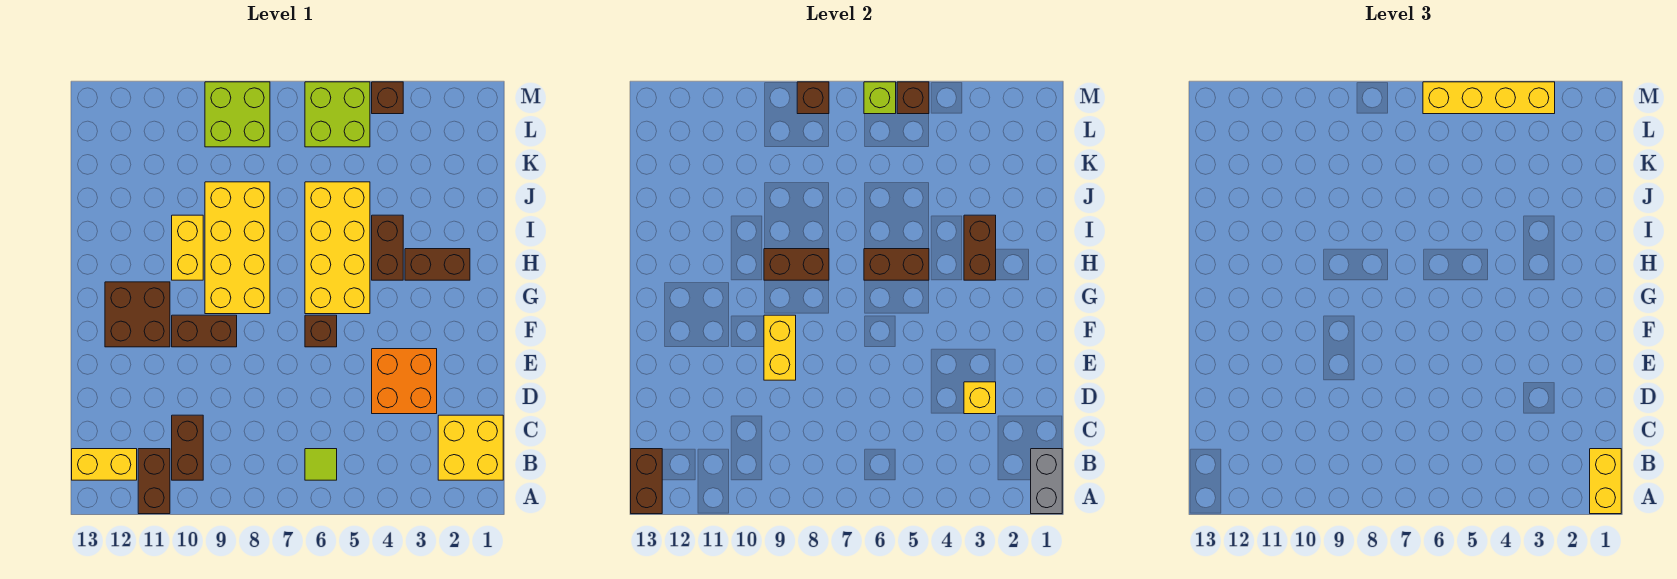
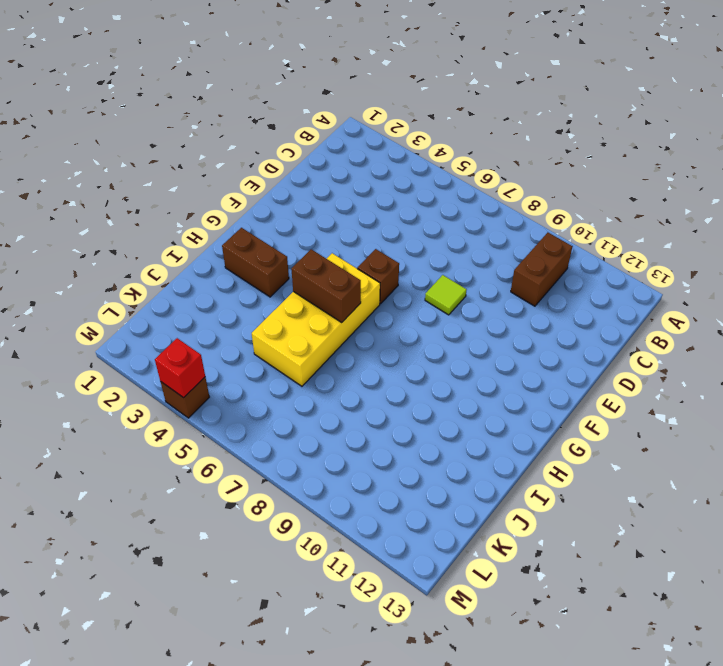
lime tile E8 level 1 -> lime tile B6 level 1
red brick M4 level 2 -> none
none -> brown brick A11:B11 level 1
none -> yellow brick B1:C2 level 1
none -> yellow brick B12:B13 level 1

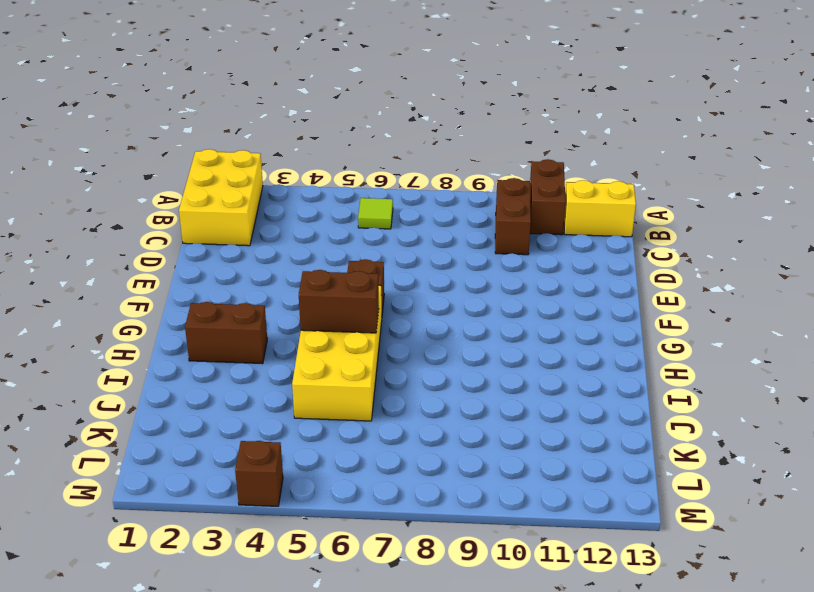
yellow brick A1:C2 level 1 -> yellow brick B1:C2 level 1
none -> orange brick D3:E4 level 1
none -> brown brick F9:F10 level 1
none -> brown brick F11:G12 level 1

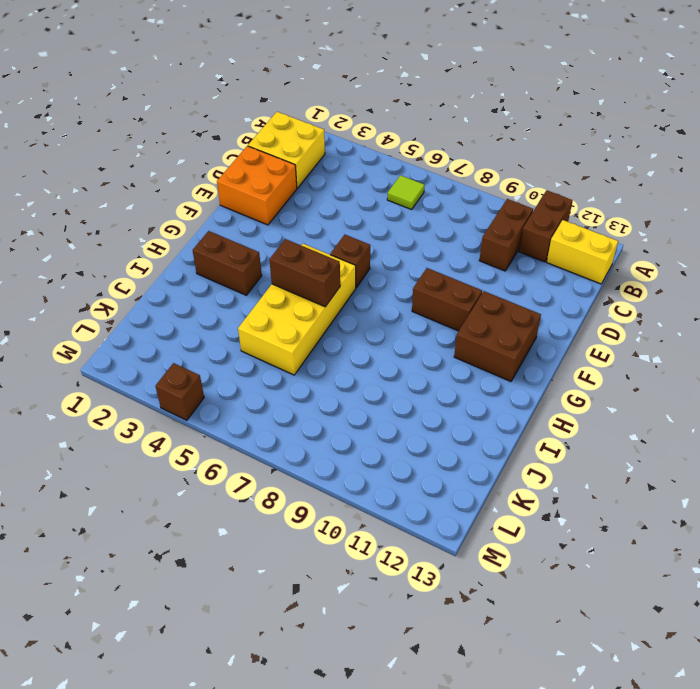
orange brick D1:E2 level 1 -> orange brick D3:E4 level 1
none -> yellow brick G8:J9 level 1
none -> brown brick H4:I4 level 1
none -> yellow brick H10:I10 level 1

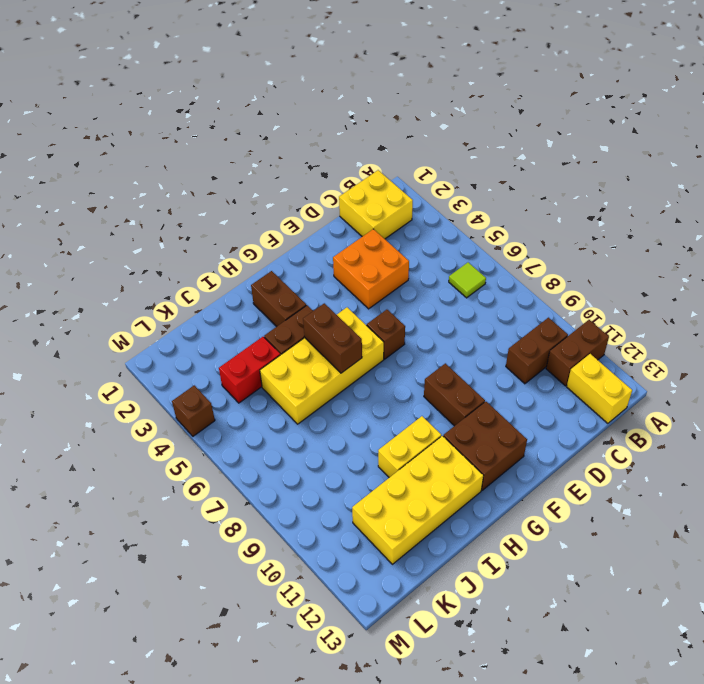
yellow brick H11:K12 level 1 -> yellow brick G8:J9 level 1
red brick J4:K4 level 1 -> none
none -> lime brick L5:M6 level 1
none -> lime brick L8:M9 level 1
none -> grey brick A1:B1 level 2

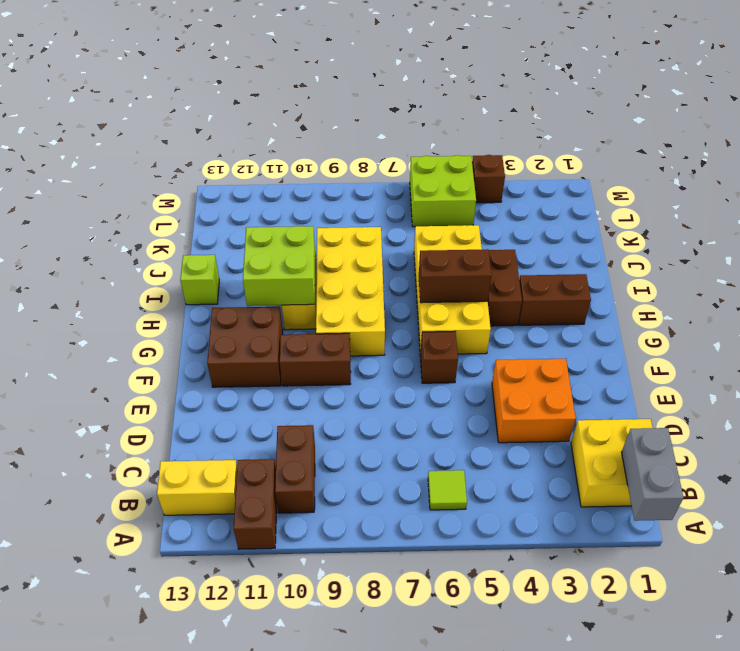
lime brick H10:I11 level 2 -> lime brick L8:M9 level 1
lime brick I13 level 1 -> lime brick M6 level 2
none -> brown brick A13:B13 level 2
none -> yellow brick D3 level 2
none -> yellow brick E9:F9 level 2

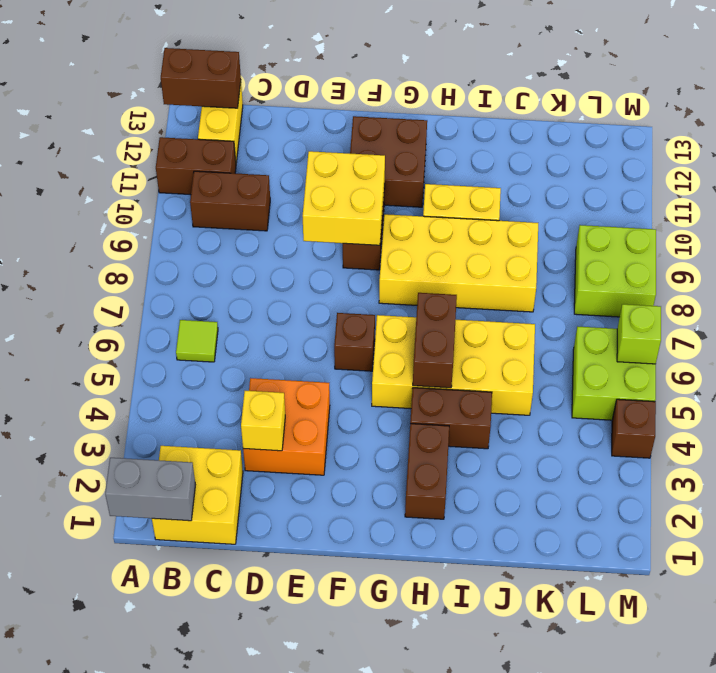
yellow brick E9:F10 level 2 -> yellow brick E9:F9 level 2
none -> brown brick H3:I3 level 2
none -> brown brick H8:H9 level 2
none -> brown brick M5 level 2

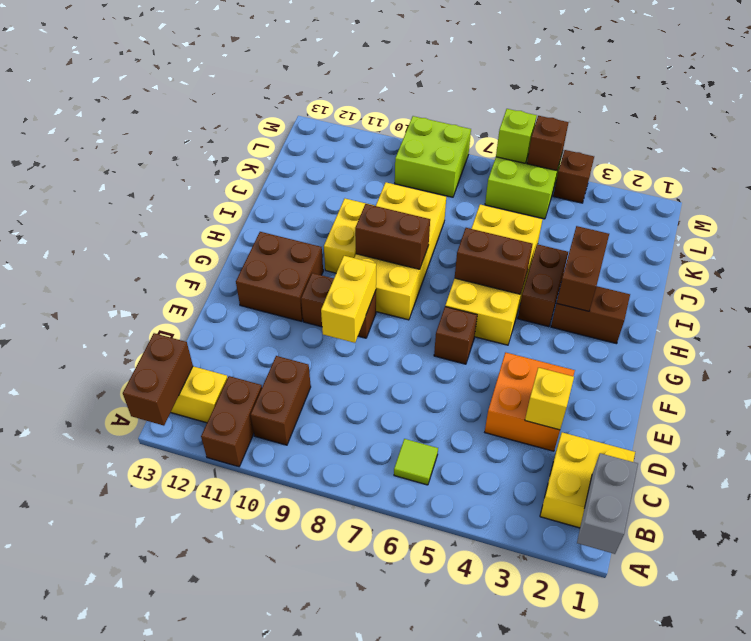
none -> brown brick M8 level 2
none -> yellow brick A1:B1 level 3
none -> yellow brick M3:M6 level 3

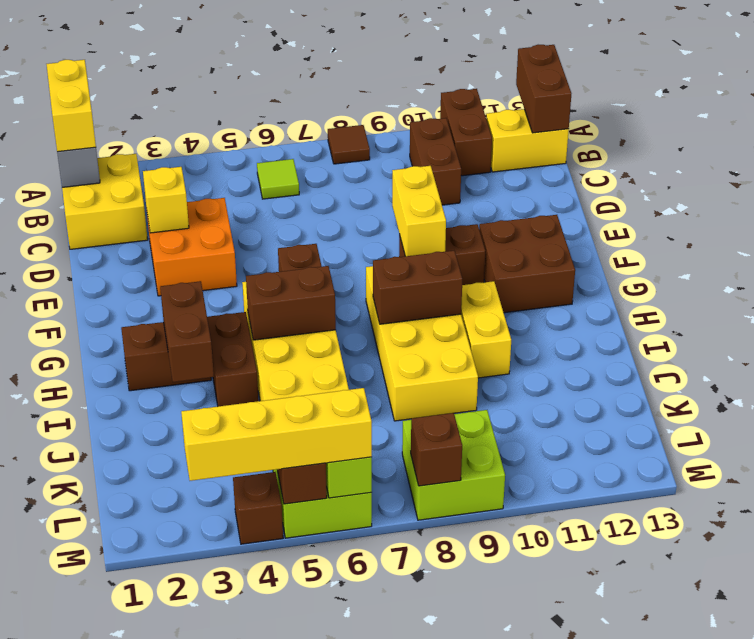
brown tile A8 level 1 -> none

